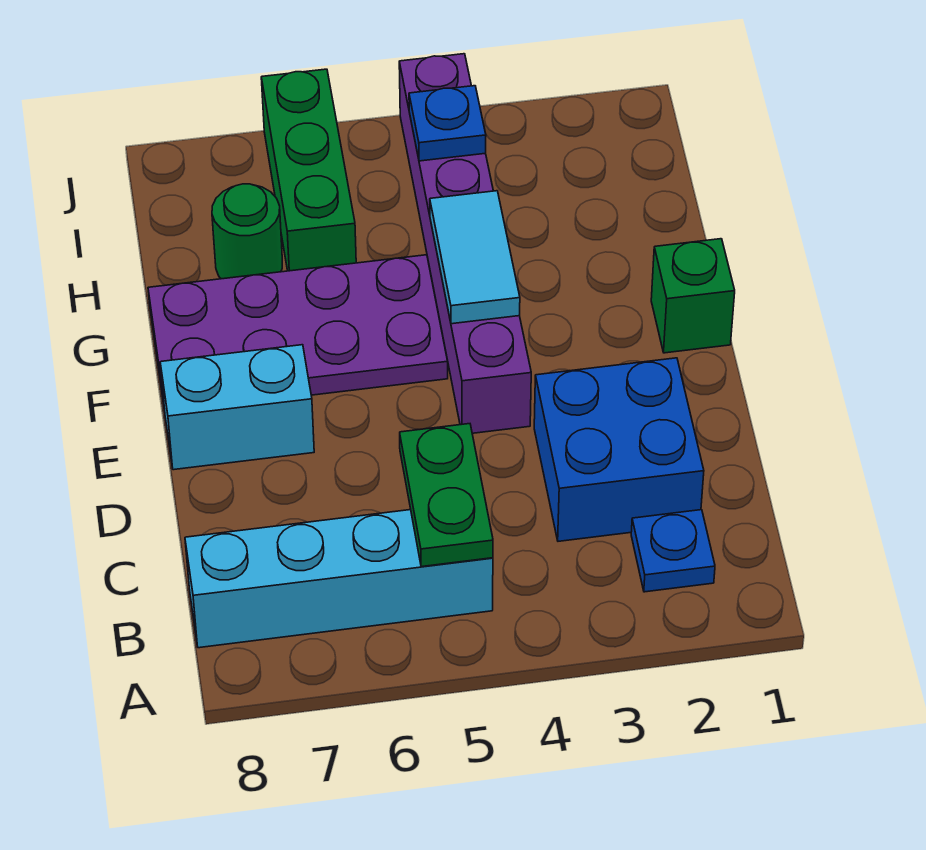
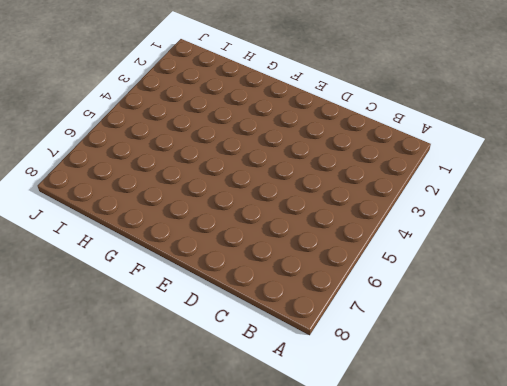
none -> blue plate B2 level 1
none -> cyan brick B5:B8 level 1
none -> blue brick C2:D3 level 1

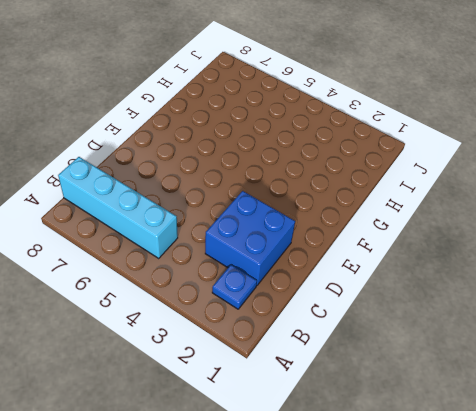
none -> purple brick E4:J4 level 1
none -> cyan brick E7:E8 level 1
none -> green brick F1 level 1

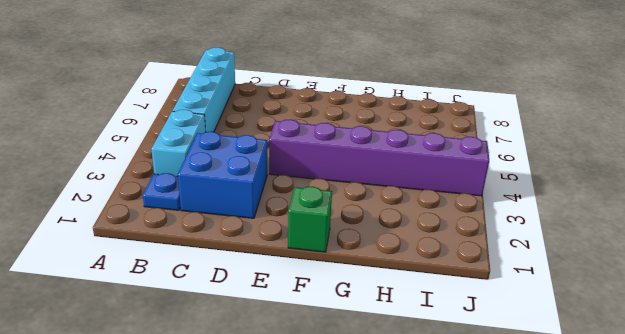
cyan brick B3:B4 level 1 -> cyan brick E7:E8 level 1
none -> purple plate F5:G8 level 1
none -> green brick H6:J6 level 1
none -> green round brick H7 level 1

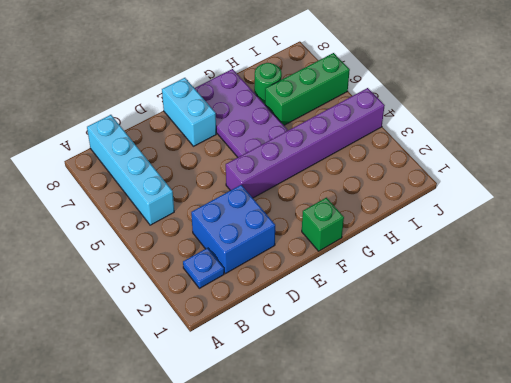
none -> green plate B5:C5 level 2
none -> cyan tile F4:G4 level 2
none -> blue plate I4 level 2

